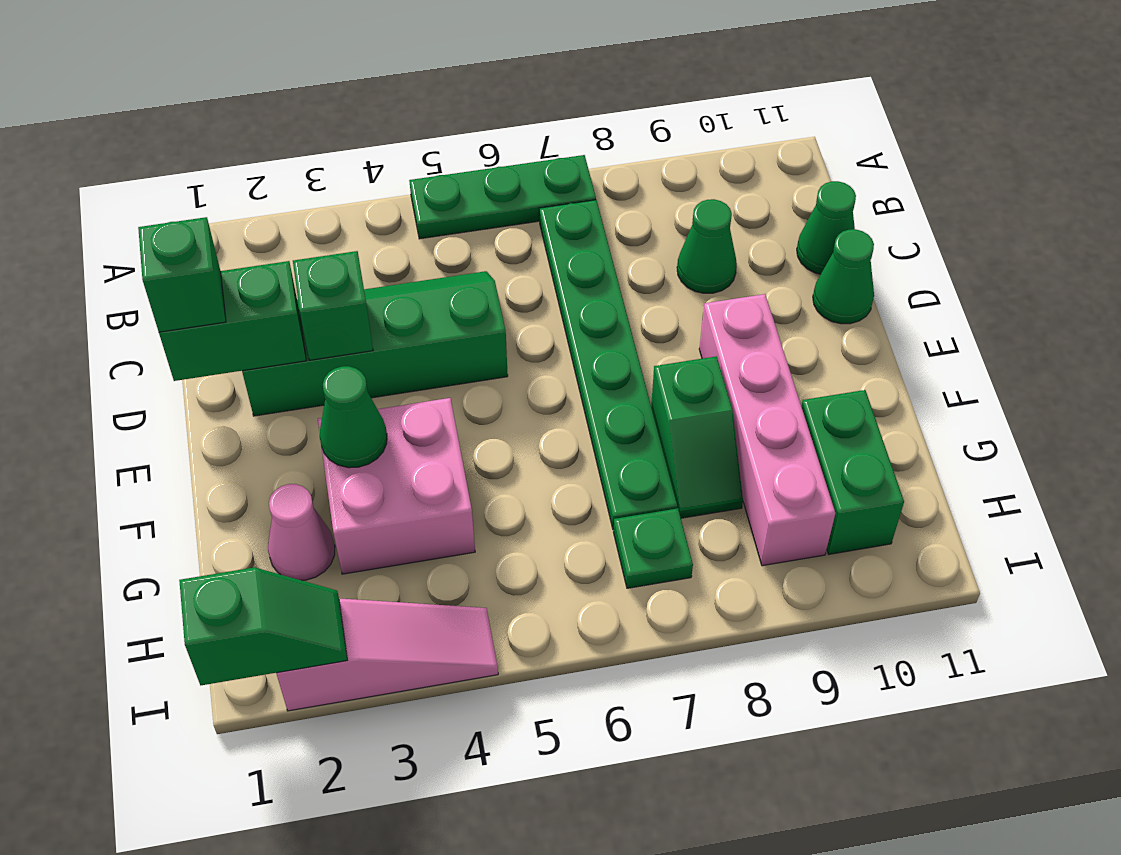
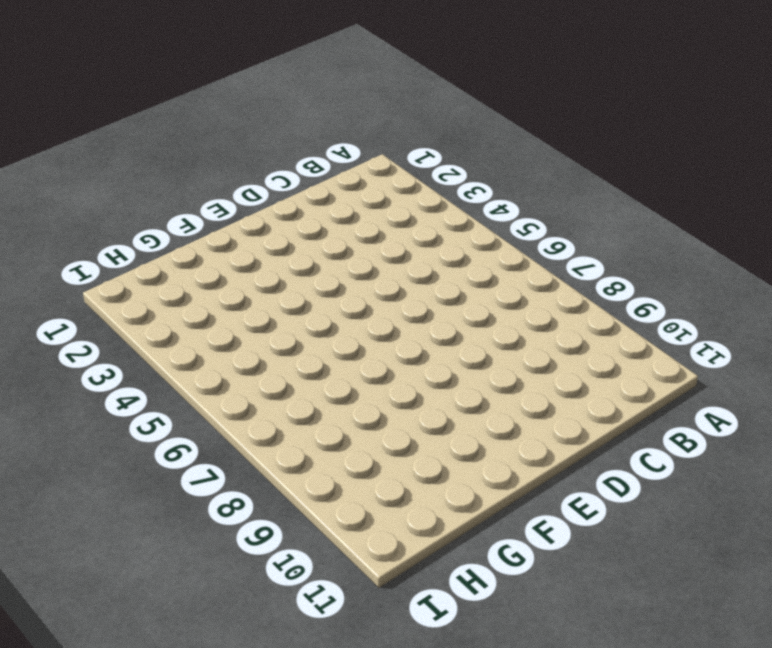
none -> green plate A5:A7 level 1
none -> green plate B7:G7 level 1
none -> green slope C2:D5 level 1 top D

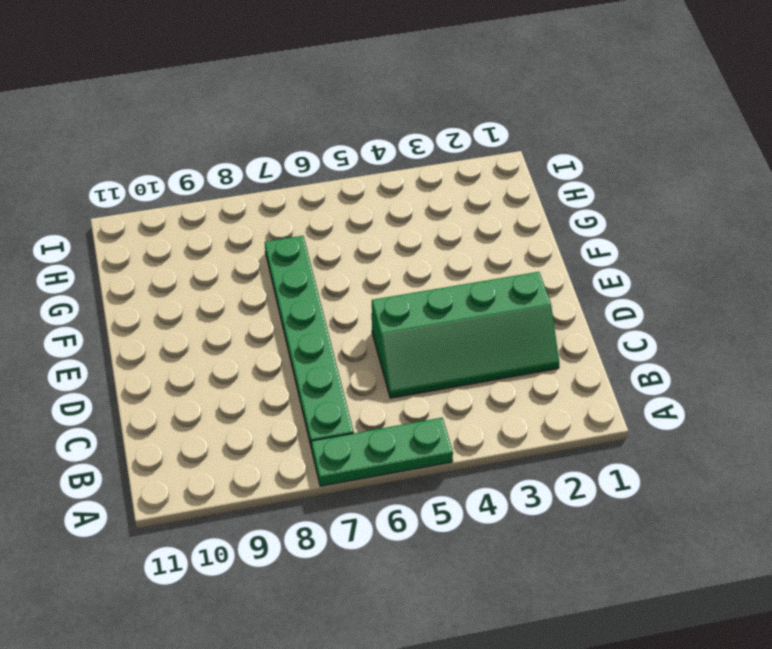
none -> green cone C9 level 1
none -> green cone C11 level 1
none -> green cone D11 level 1

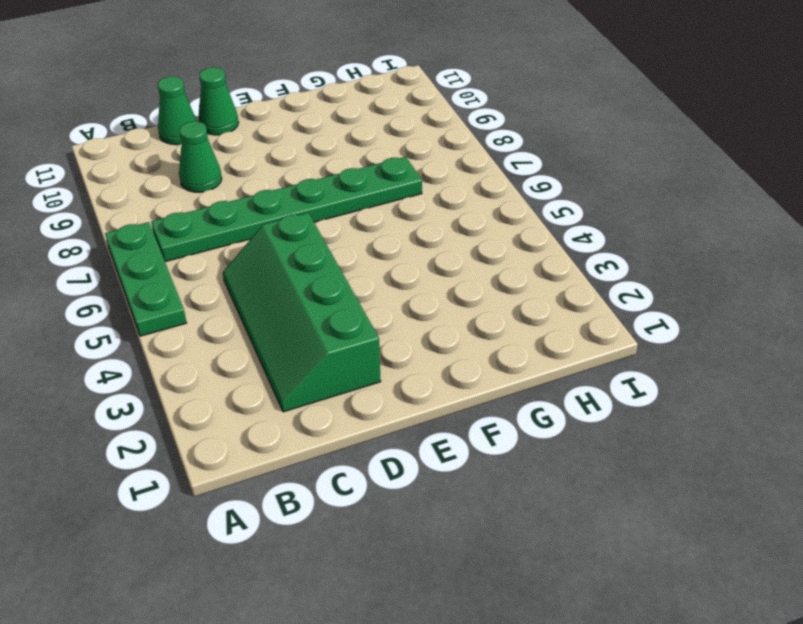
none -> pink brick E9:H9 level 1
none -> pink brick F3:G4 level 1
none -> green slope F8:G8 level 1 top F

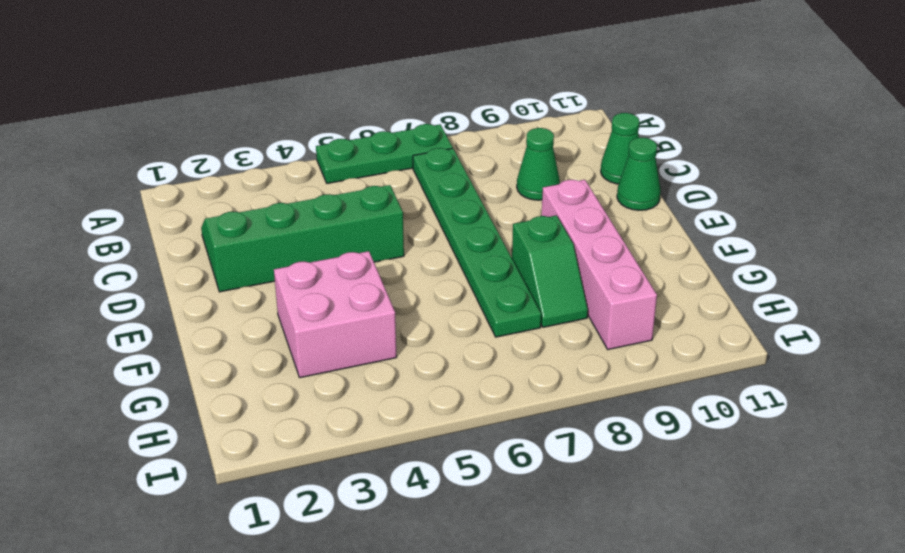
none -> pink cone G2 level 1
none -> green brick G10:H10 level 1
none -> green plate H7 level 1

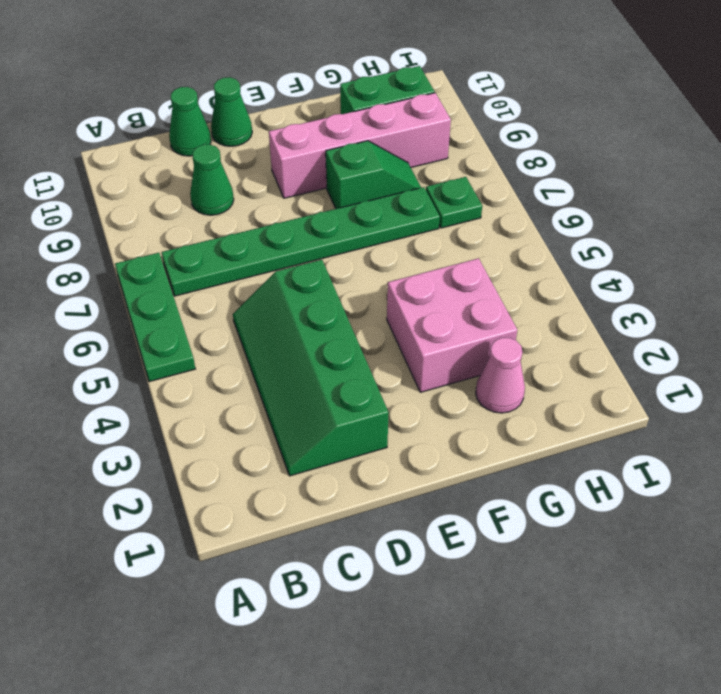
none -> pink slope I2:I4 level 1 top 2
none -> green brick D1:D2 level 2
none -> green brick D3 level 2

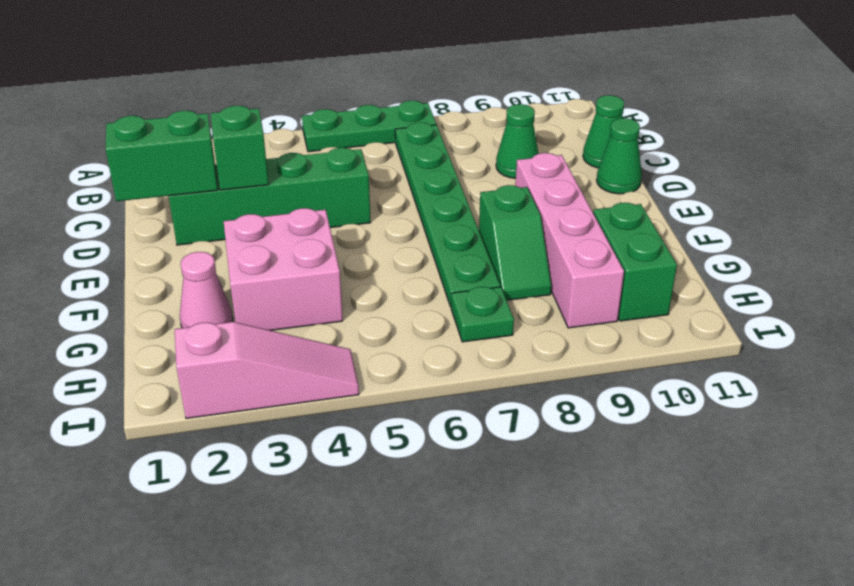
none -> green cone F3 level 2
none -> green slope I1:I2 level 2 top 1
none -> green brick D1 level 3

